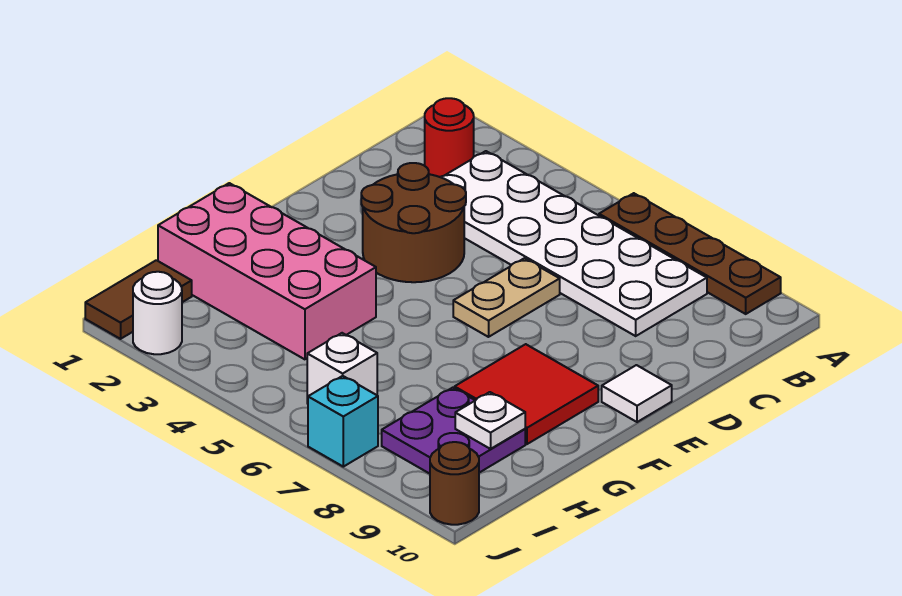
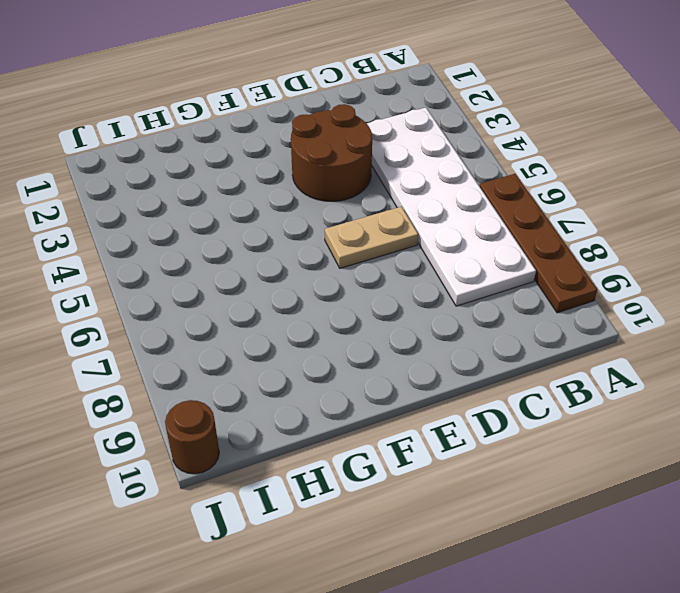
none -> red round brick B2 level 1
none -> white tile E10 level 1
none -> red tile F8:G9 level 1

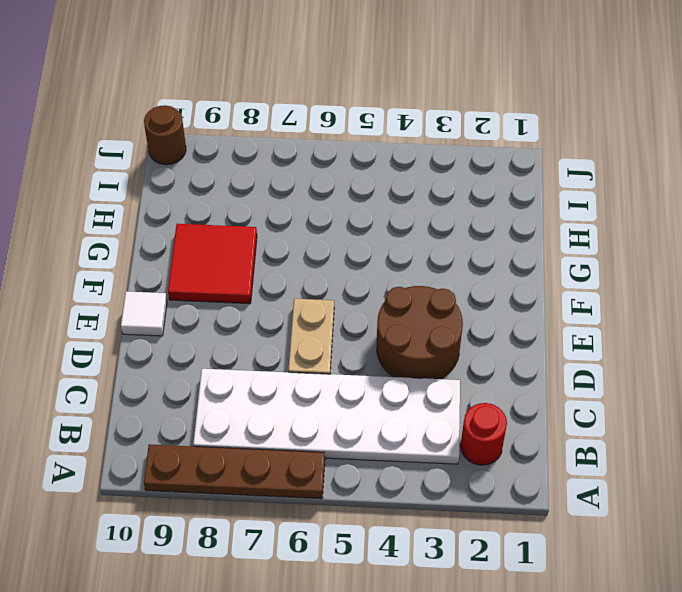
none -> pink brick G1:H4 level 1
none -> purple plate H8:I9 level 1
none -> brown tile I1:J1 level 1

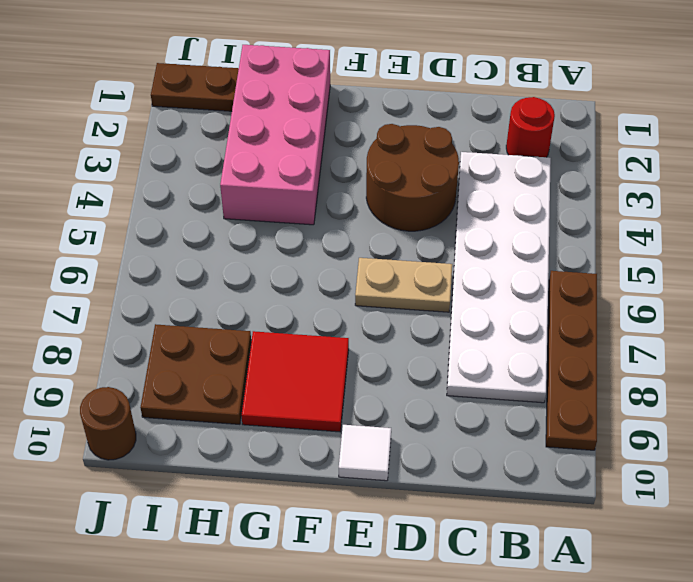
brown plate H8:I9 level 1 -> purple plate H8:I9 level 1
brown plate I1:J1 level 1 -> brown tile I1:J1 level 1
none -> white brick I6 level 1
none -> white round brick J2 level 1
none -> cyan brick J7 level 1

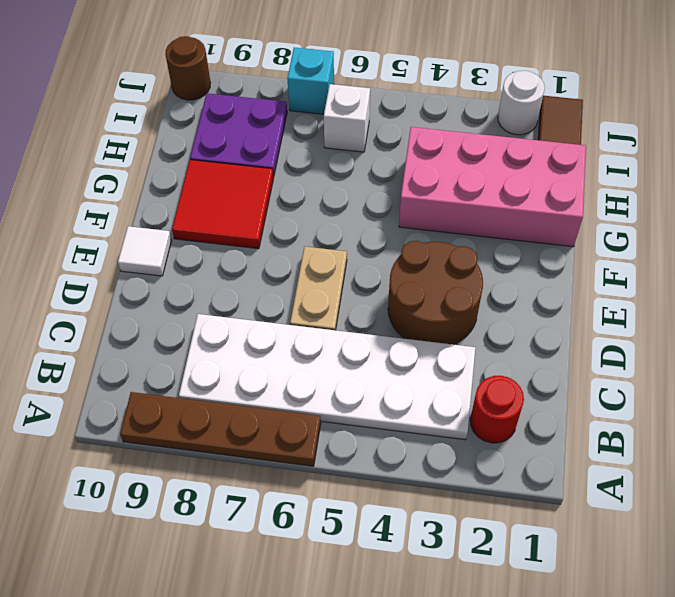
none -> white plate H9 level 2

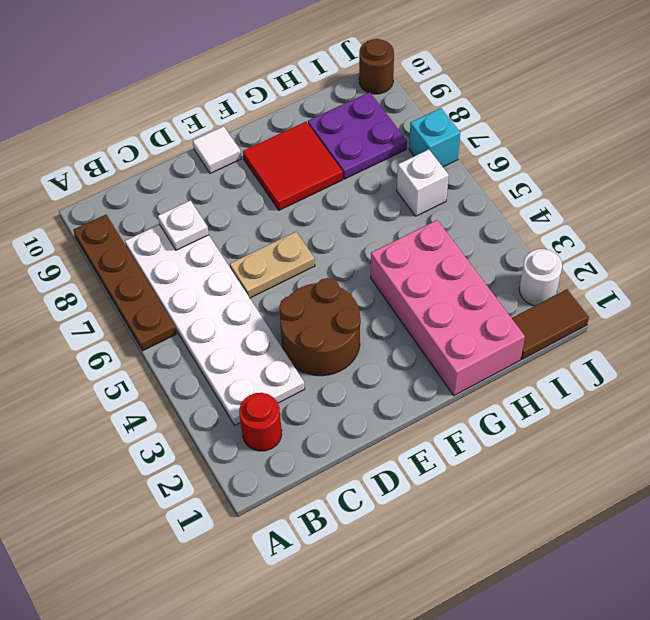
white plate C8 level 2 -> white plate H9 level 2

